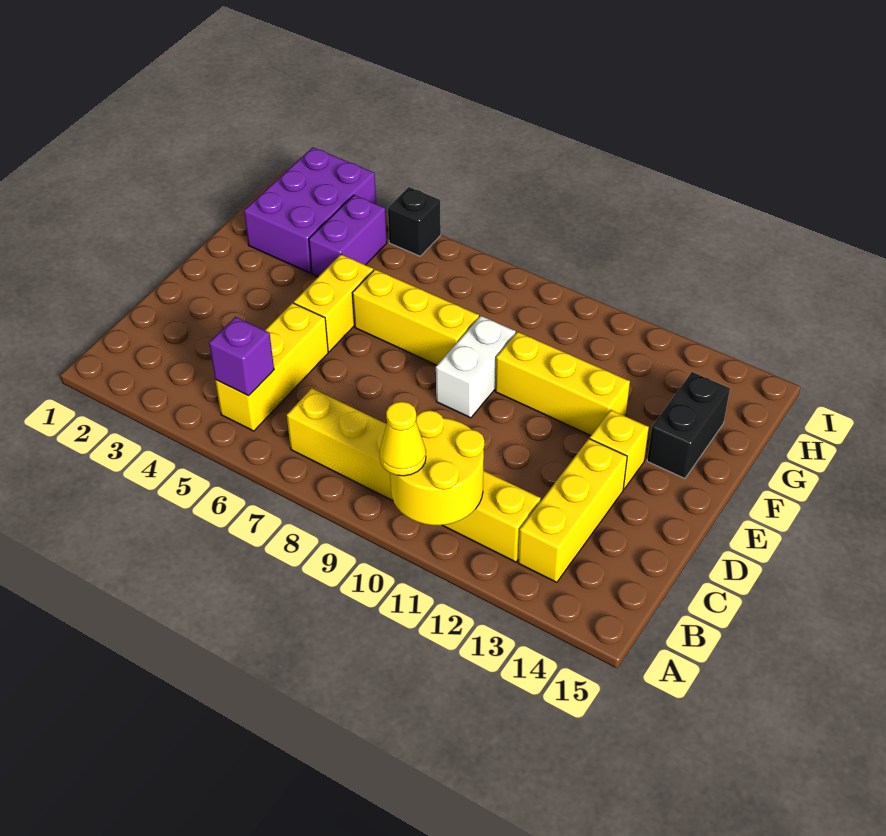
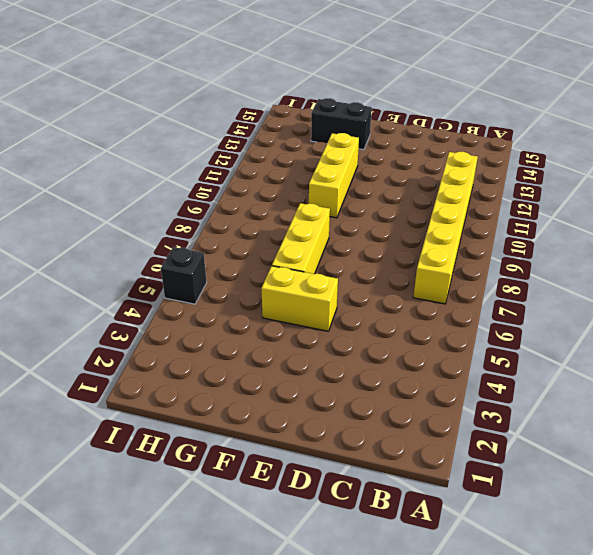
none -> yellow brick B5:D5 level 1
none -> yellow brick B13:D13 level 1
none -> white brick E9:F9 level 1

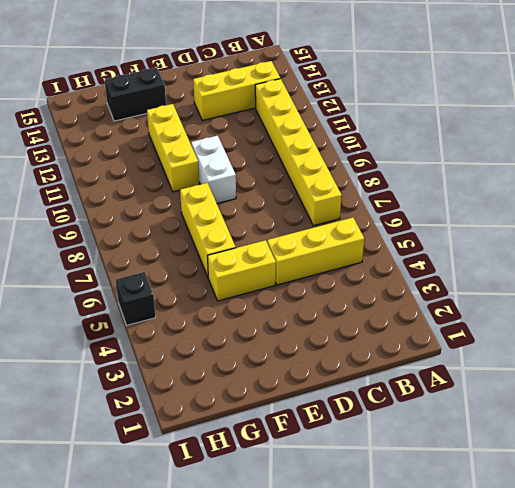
white brick E9:E10 level 1 -> white brick E9:F9 level 1
none -> yellow brick E13 level 1
none -> purple brick G2:I3 level 1
none -> purple brick G4:H4 level 1

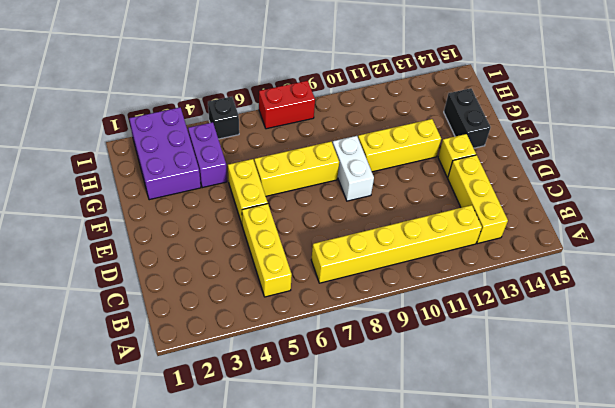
red brick I7:I8 level 1 -> none
none -> yellow round brick A10:B11 level 2
none -> purple brick B5 level 2
none -> yellow cone A10 level 3

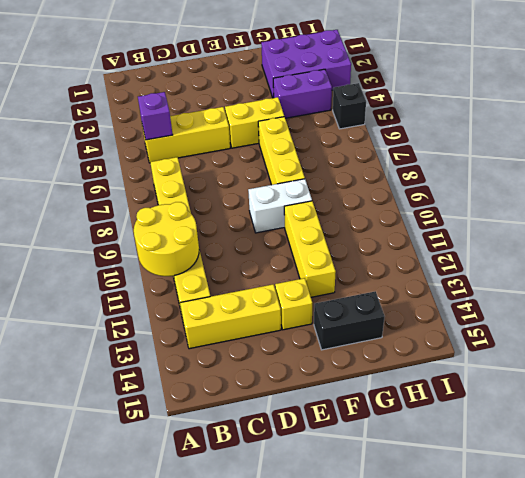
none -> yellow cone A10 level 3

